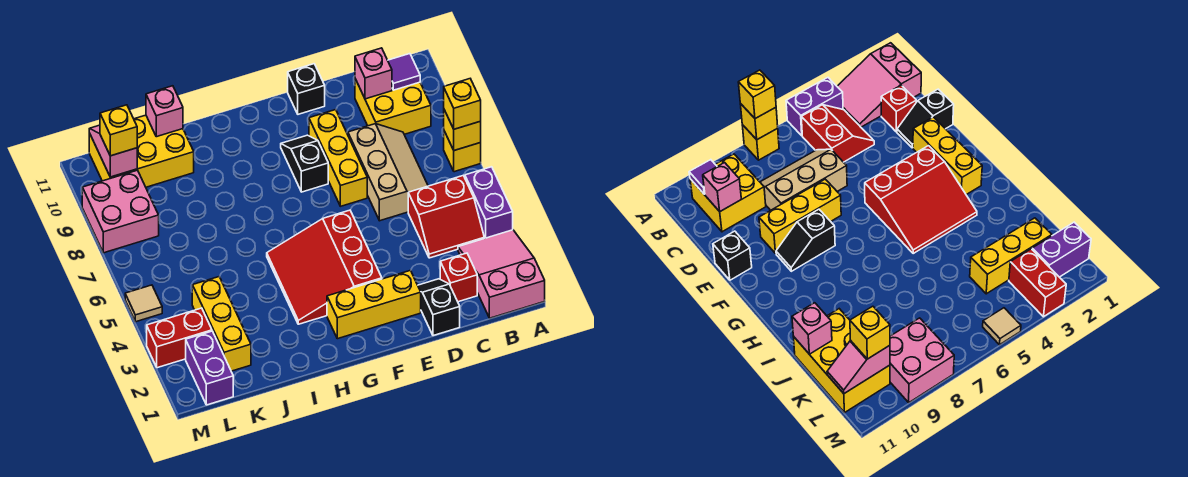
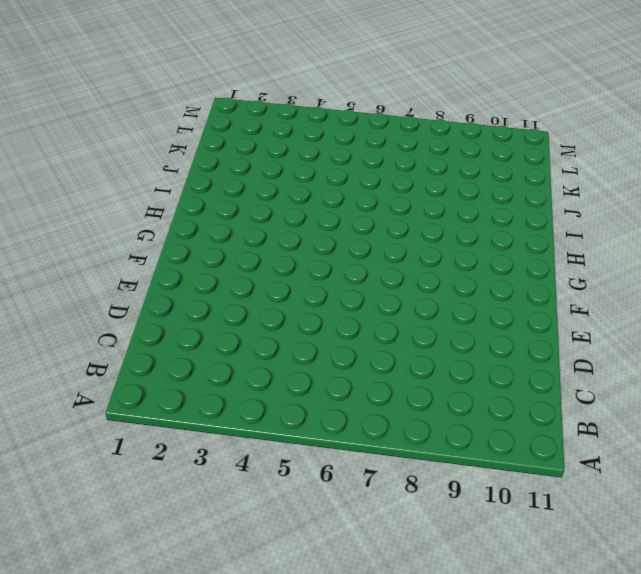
none -> pink slope A1:B3 level 1 top 1
none -> purple brick A4:A5 level 1
none -> yellow brick A7 level 1

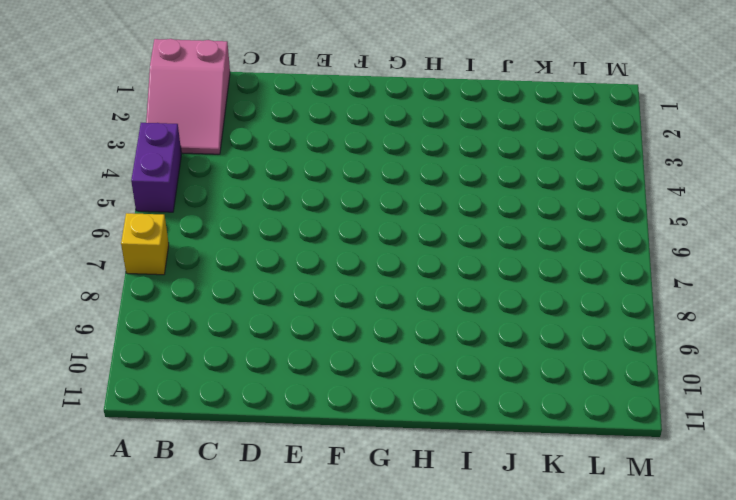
none -> red slope B4:C5 level 1 top 5
none -> yellow brick B9:C10 level 1
none -> red brick C2 level 1

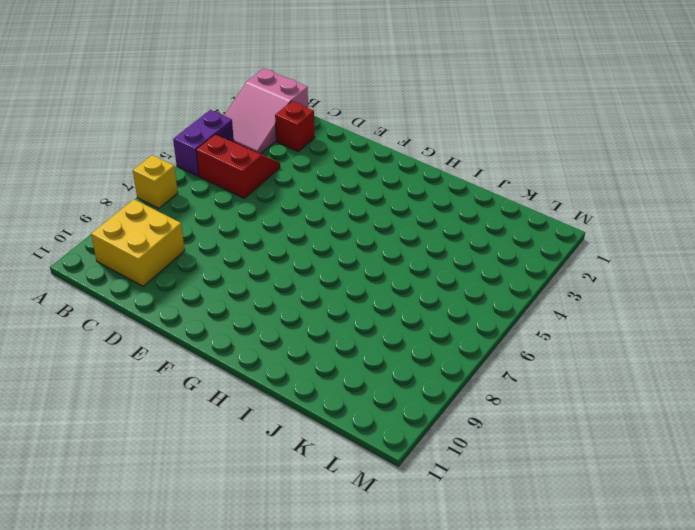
none -> tan slope C6:D8 level 1 top D
none -> black slope D1:D2 level 1 top 1
none -> yellow brick E2:G2 level 1

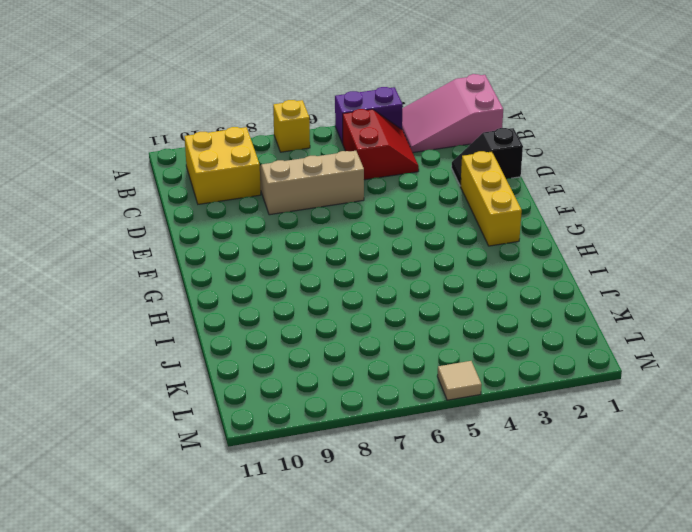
none -> red brick C2 level 1
none -> yellow brick E7:E9 level 1
none -> black brick E11 level 1

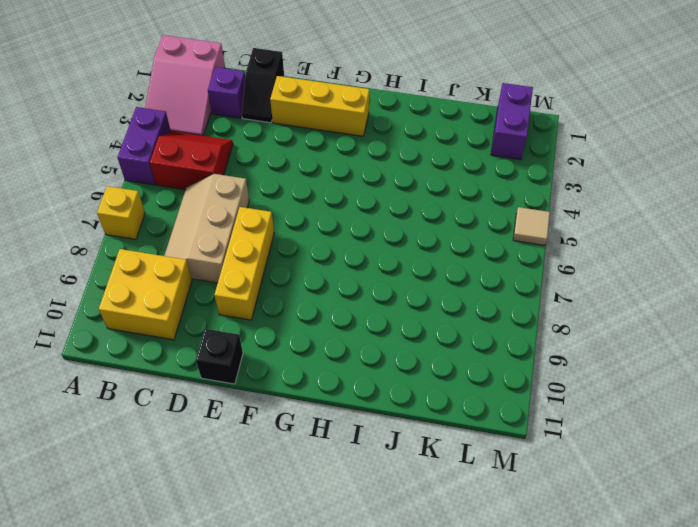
purple brick C2 level 1 -> red brick C2 level 1
none -> red slope F3:H5 level 1 top F
none -> black slope F8:F9 level 1 top 8
none -> yellow brick J10:L11 level 1

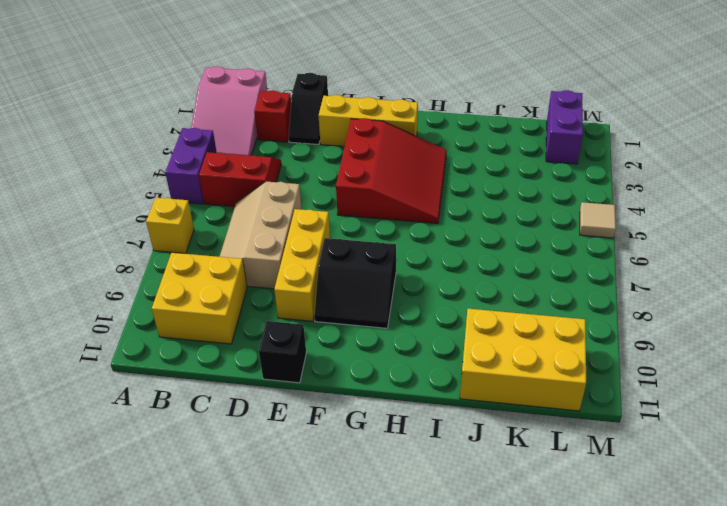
black slope F8:G9 level 1 top 8 -> black slope F8:F9 level 1 top 8
none -> yellow brick K2:K4 level 1
none -> red brick L3:M3 level 1
none -> pink brick L8:M9 level 1

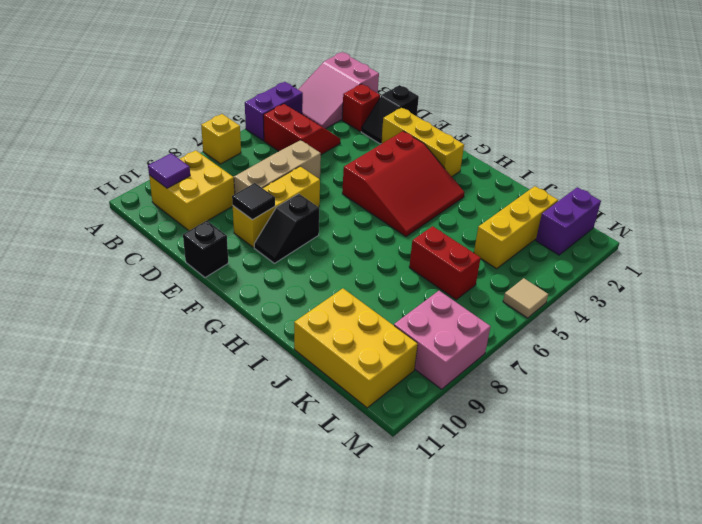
black tile E9 level 2 -> none
red brick J6:K6 level 1 -> red brick L3:M3 level 1
none -> yellow brick A7 level 2
none -> pink brick C10 level 2
none -> pink brick J11 level 2

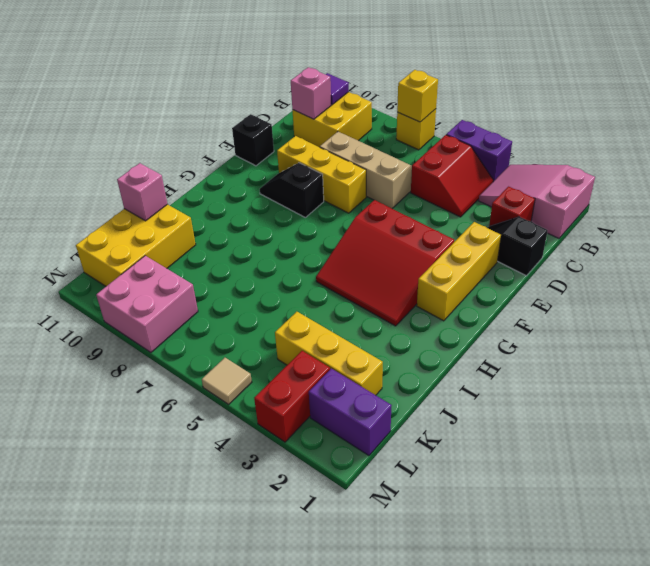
none -> pink slope L10:L11 level 2 top 10
none -> yellow brick A7 level 3
none -> yellow brick L10 level 3

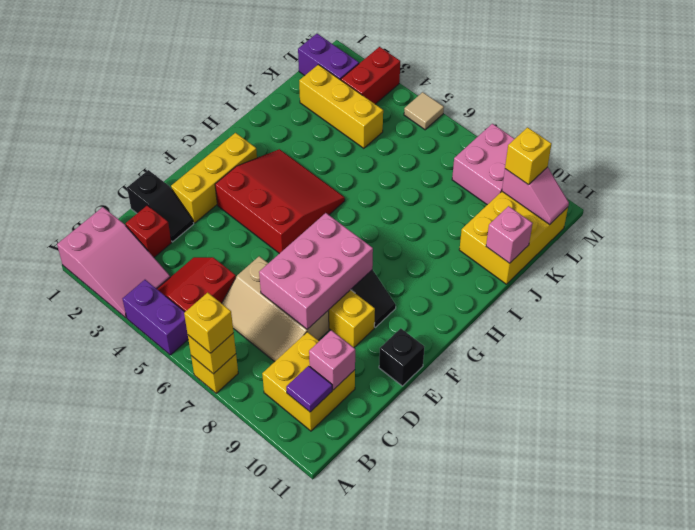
pink brick D7:F8 level 2 -> none

